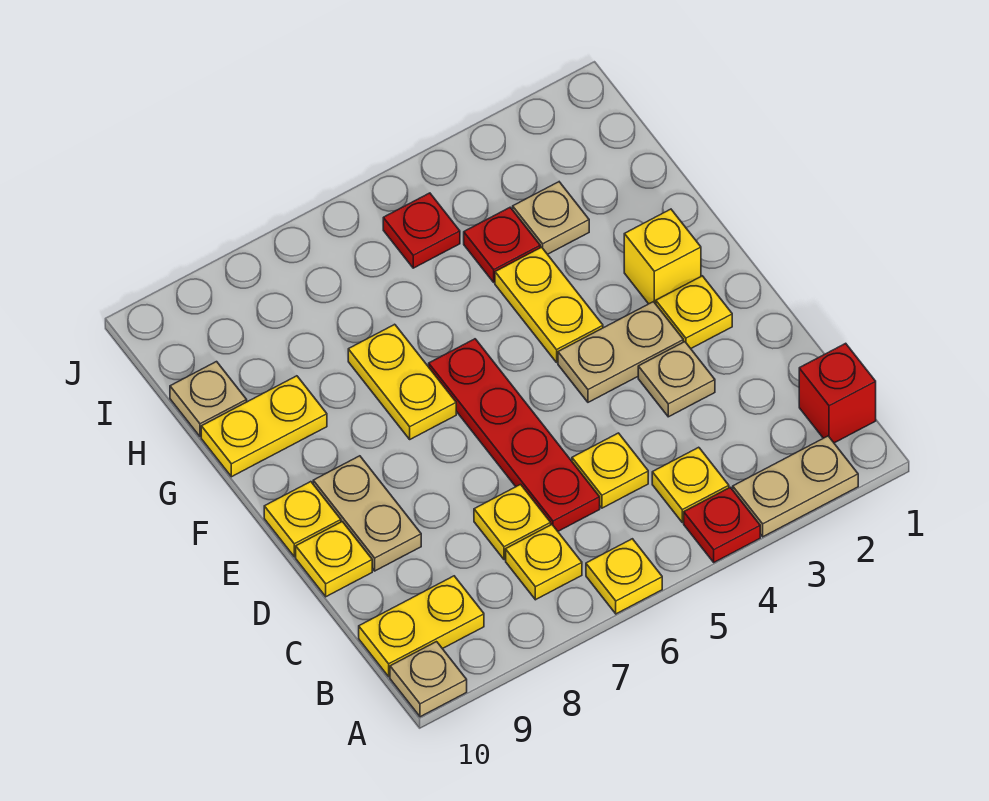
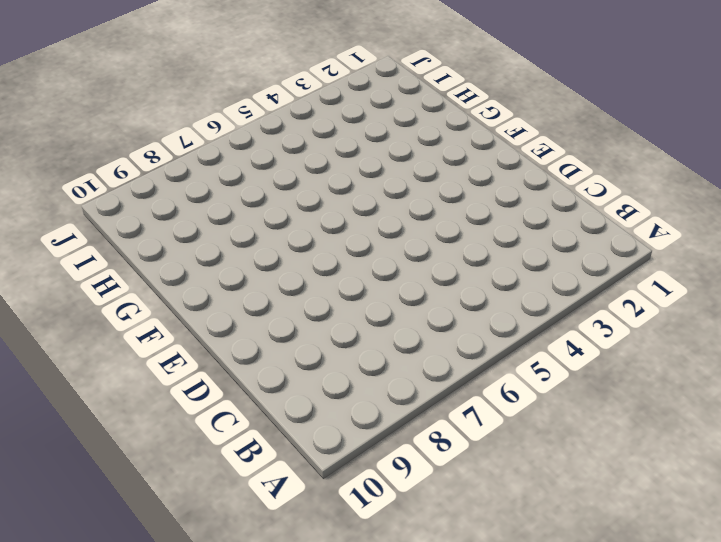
none -> tan plate A2:A3 level 1
none -> red plate A4 level 1
none -> yellow plate A6 level 1

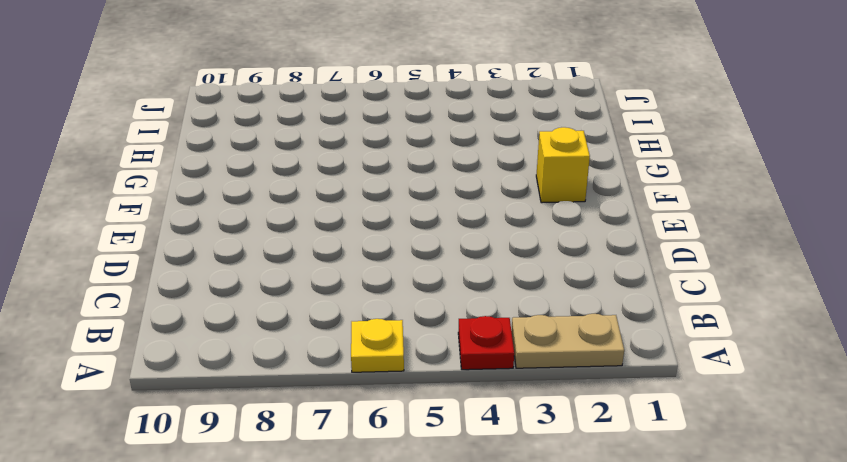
none -> tan plate A10 level 1
none -> red brick B1 level 1
none -> yellow plate B4 level 1

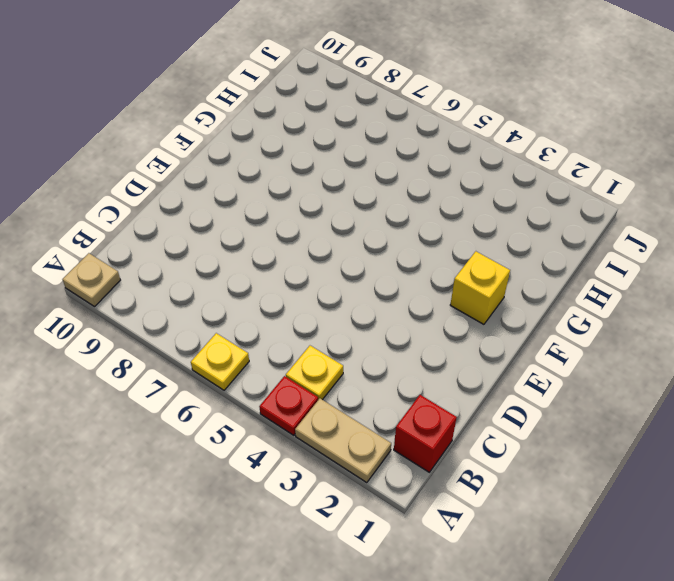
none -> yellow plate B7 level 1
none -> yellow plate B9:B10 level 1
none -> yellow plate C5 level 1

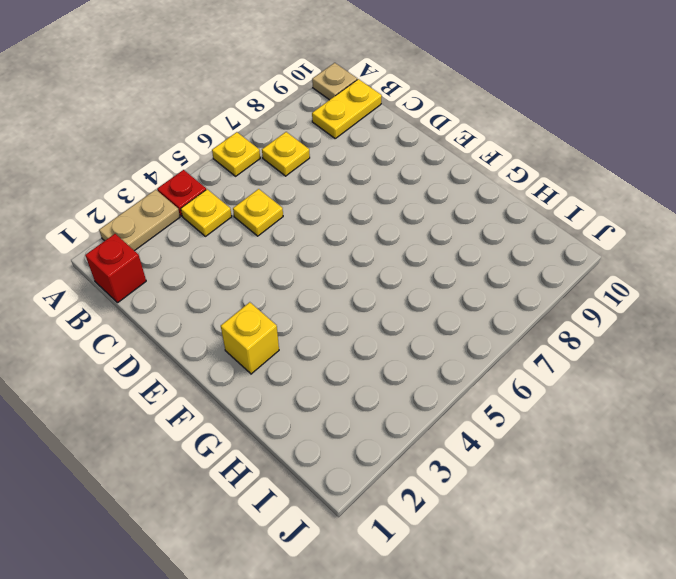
none -> red plate C6:F6 level 1
none -> yellow plate C7 level 1
none -> tan plate D3 level 1

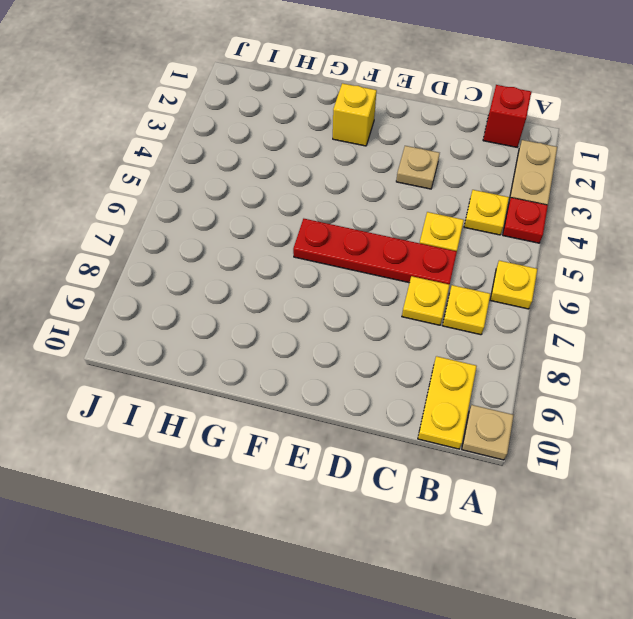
none -> tan plate D9:E9 level 1
none -> yellow plate D10 level 1
none -> yellow plate E2 level 1

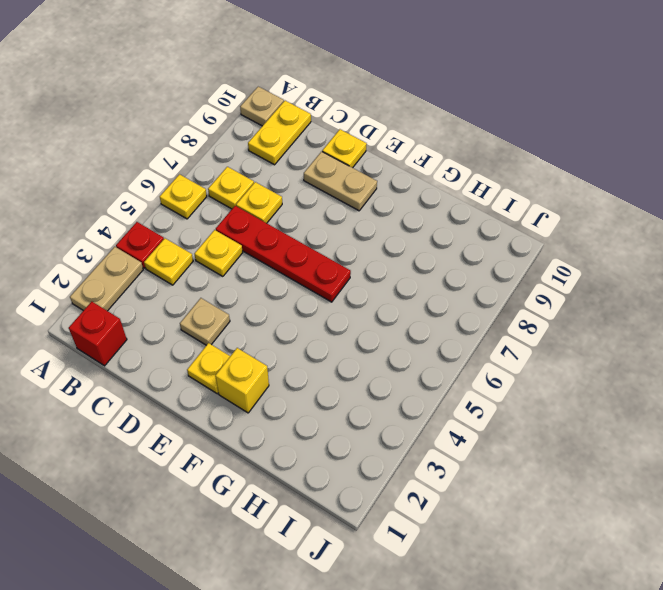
none -> tan plate E3:E4 level 1
none -> yellow plate E10 level 1
none -> yellow plate F4:G4 level 1

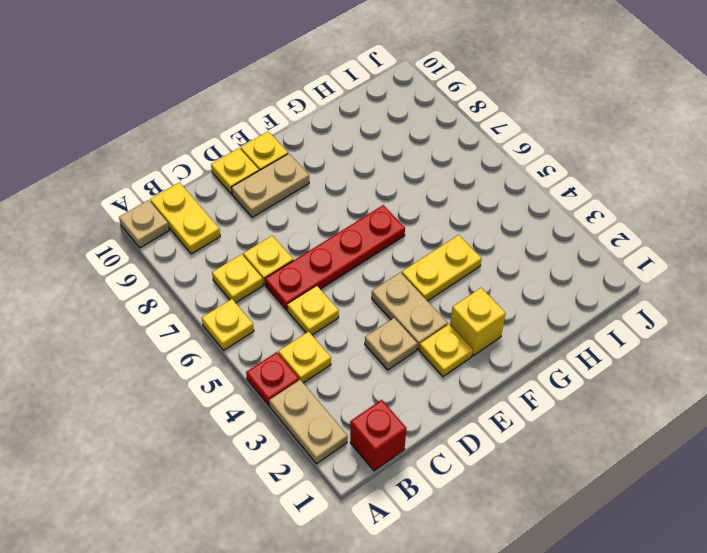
none -> yellow plate F7:G7 level 1
none -> yellow plate G9:G10 level 1
none -> tan plate H3 level 1

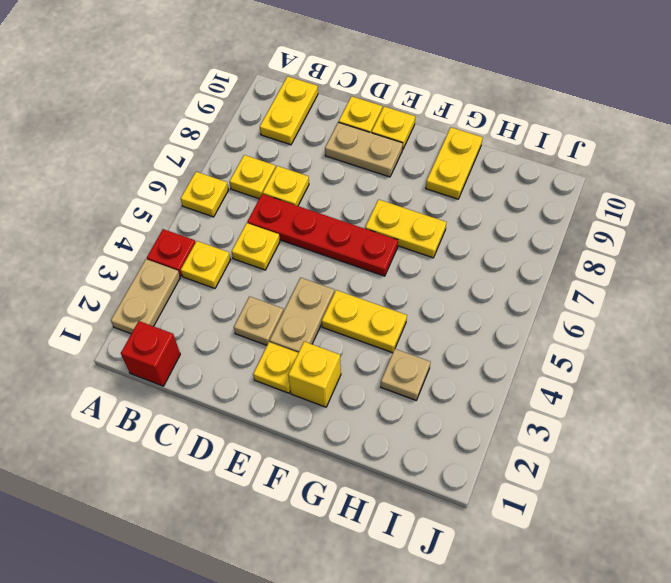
none -> tan plate A10 level 1
none -> red plate H4 level 1
none -> tan plate H10 level 1

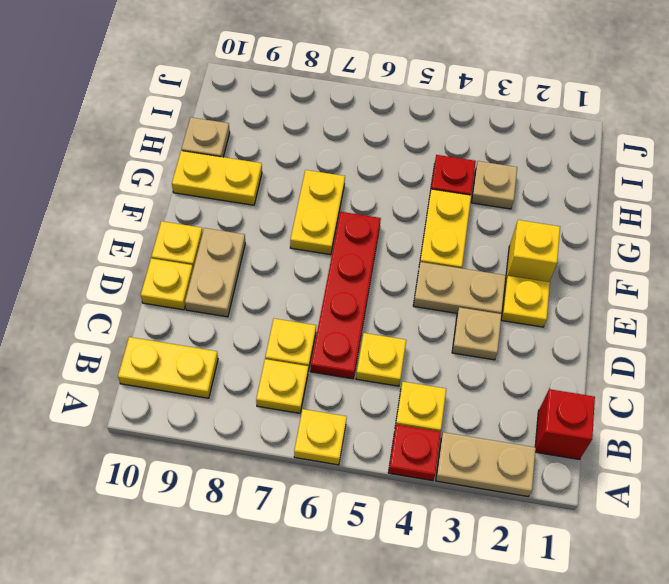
none -> tan plate A10 level 1
none -> red plate I5 level 1

